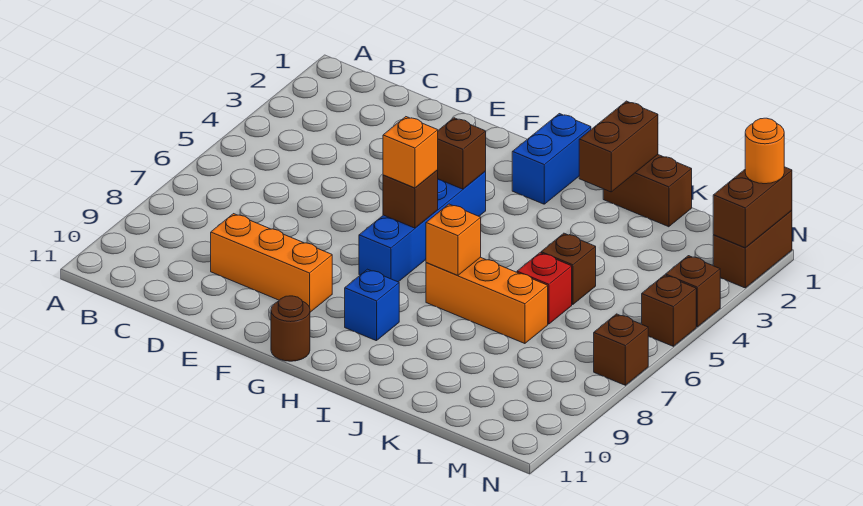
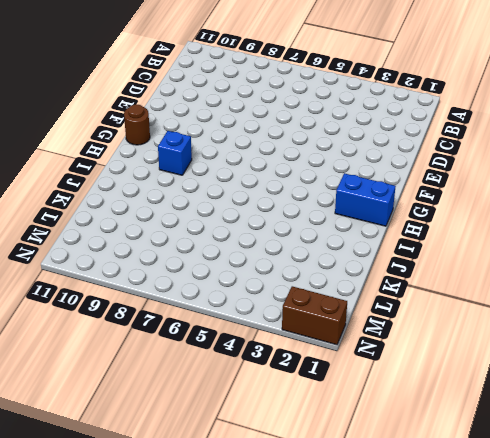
none -> orange brick D9:F9 level 1
none -> blue brick G4:G7 level 1
none -> orange brick I7:K7 level 1

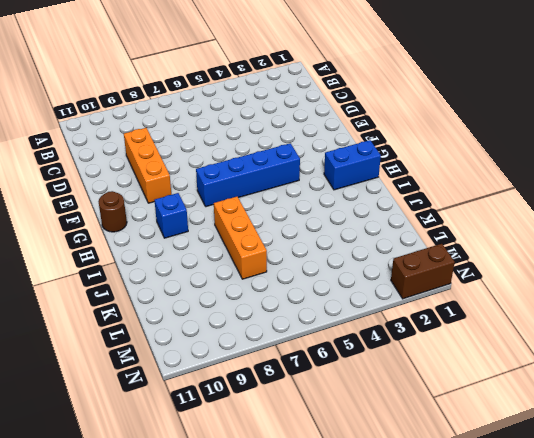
none -> brown brick J1:K1 level 1
none -> brown brick K5 level 1
none -> red brick K6 level 1

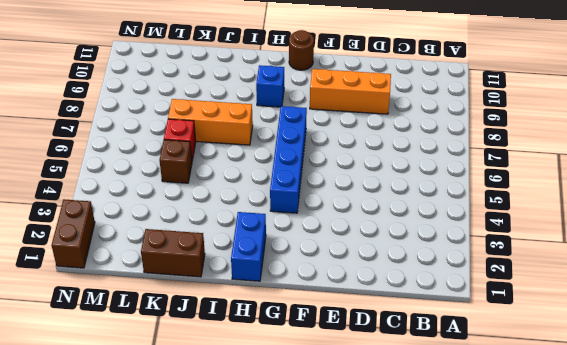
none -> brown brick N4 level 1
none -> brown brick N5 level 1
none -> brown brick N7 level 1

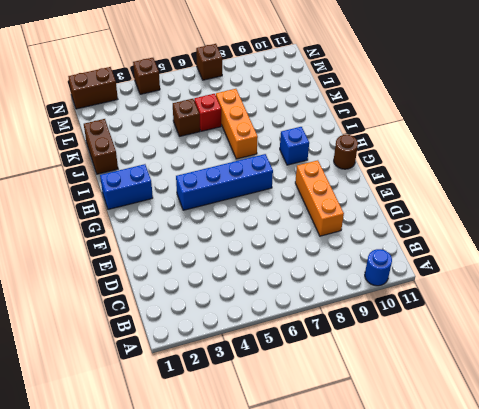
blue round brick A10 level 1 -> none
none -> brown brick N5 level 1
none -> brown brick G4 level 2
none -> brown brick G6 level 2

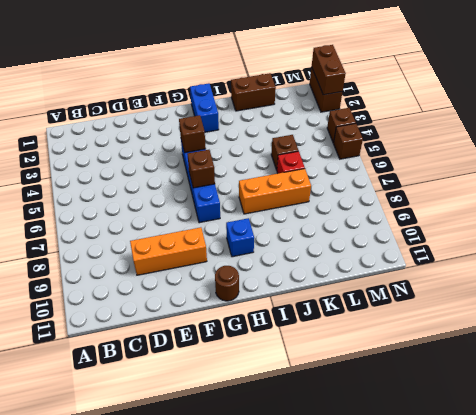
none -> brown brick N7 level 1
none -> orange brick I7 level 2
none -> brown brick J1:J2 level 2

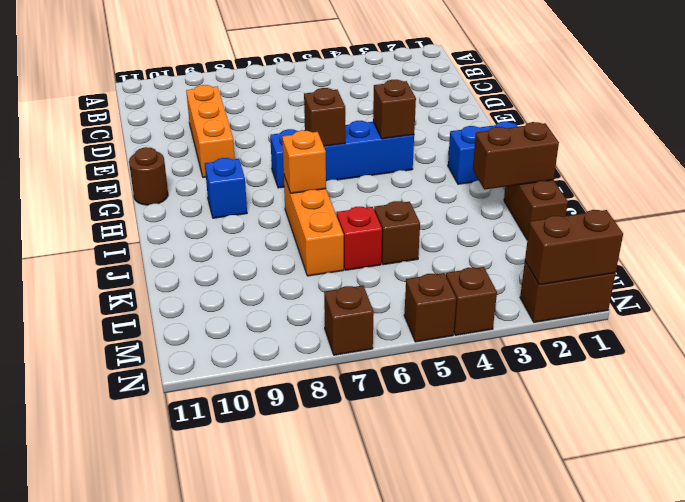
none -> orange brick G6 level 3
none -> orange round brick N1 level 3

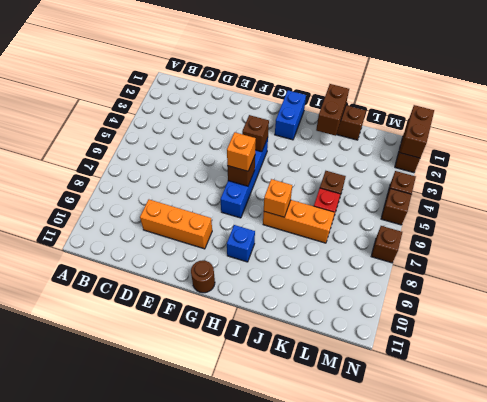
none -> orange round brick N1 level 3

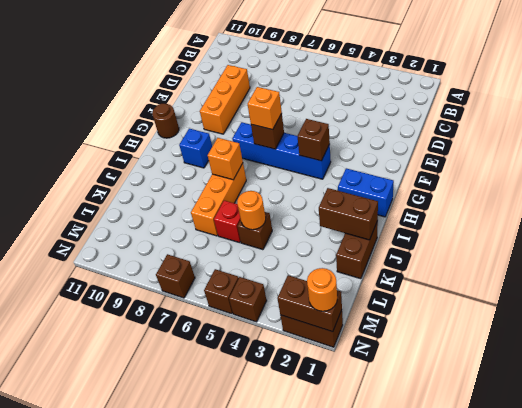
orange round brick K5 level 2 -> none

